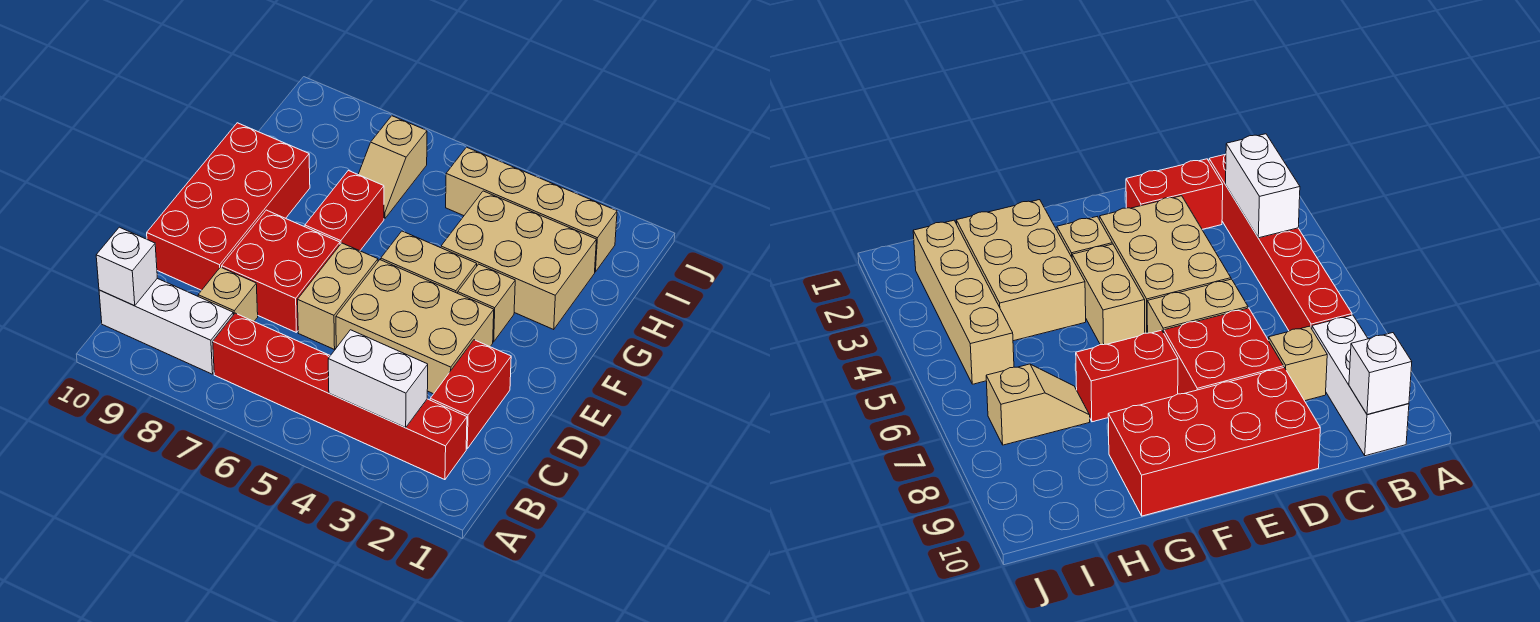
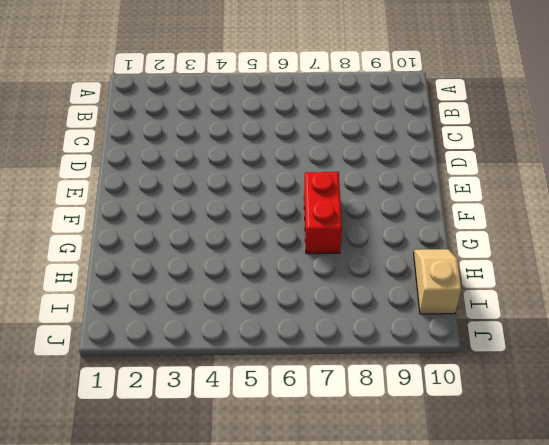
tan slope H10:I10 level 1 top I -> tan slope H7:I7 level 1 top I
none -> red brick B2:B7 level 1
none -> white brick B8:B10 level 1
none -> red brick C2:D2 level 1

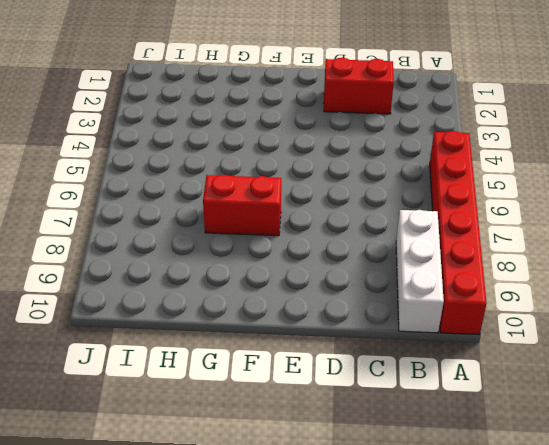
red brick A5:A10 level 1 -> red brick B2:B7 level 1
none -> tan brick C8 level 1
none -> tan brick D3:E5 level 1
none -> tan brick D6:E6 level 1

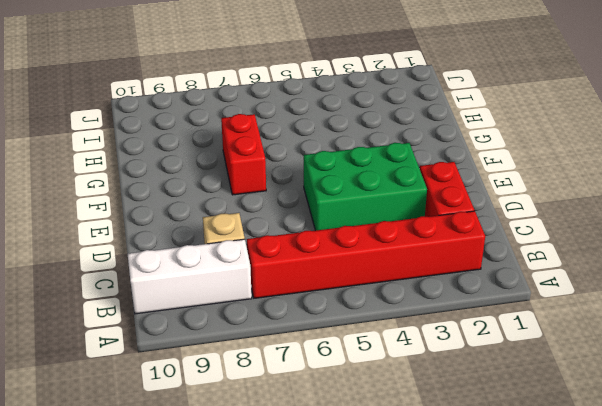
green brick D3:E5 level 1 -> tan brick D3:E5 level 1
none -> tan brick D6:E6 level 1
none -> red brick D7:E8 level 1
none -> red brick D9:G10 level 1

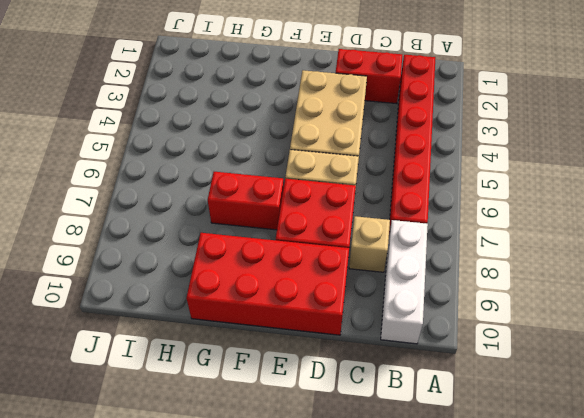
none -> tan brick F3 level 1
none -> tan brick F4:F5 level 1
none -> tan brick G2:H4 level 1

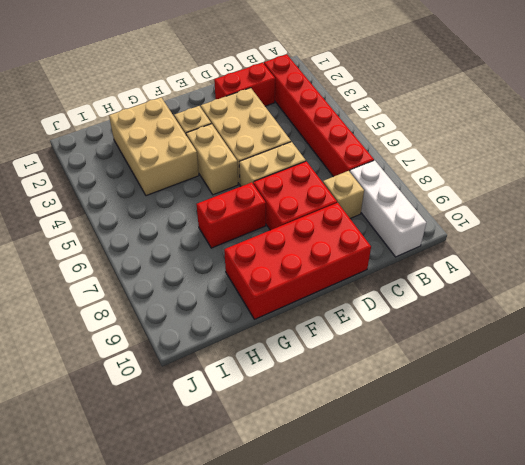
none -> tan slope H7:I7 level 1 top I
none -> tan brick I2:I5 level 1
none -> white brick B3:B4 level 2

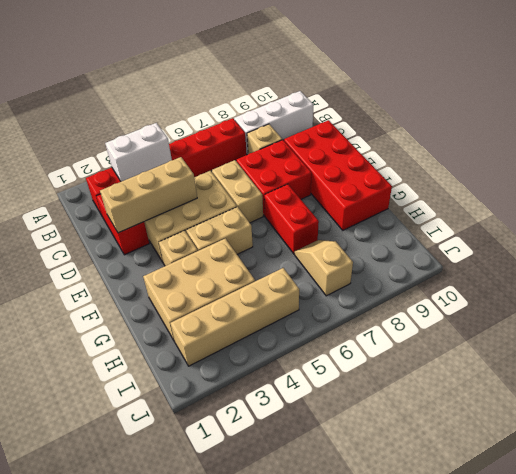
tan brick D2:D4 level 2 -> none
none -> white brick B10 level 2

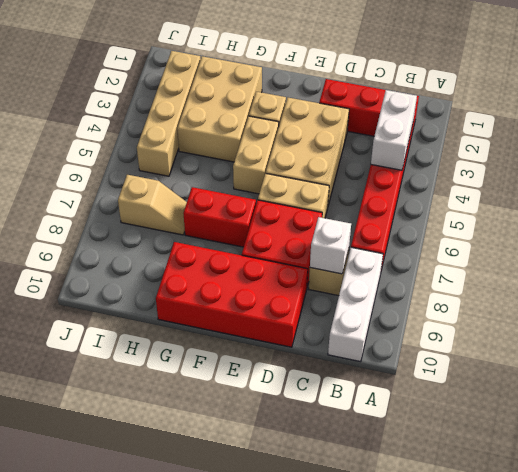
white brick C8 level 2 -> white brick B10 level 2

